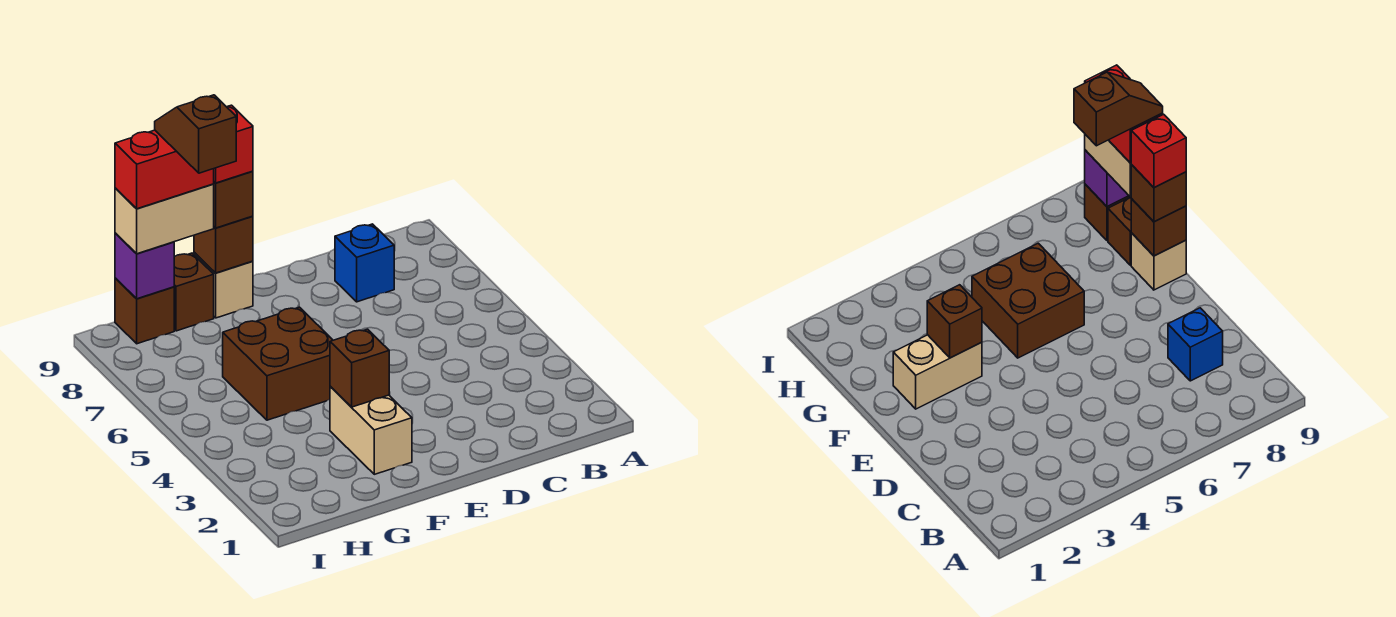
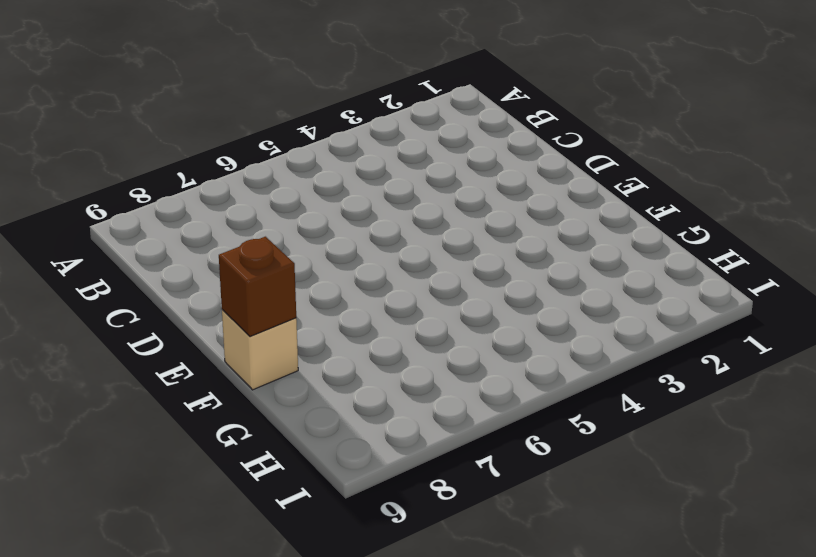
none -> blue brick C8 level 1
none -> tan brick F2:F3 level 1
none -> brown brick F5:G6 level 1

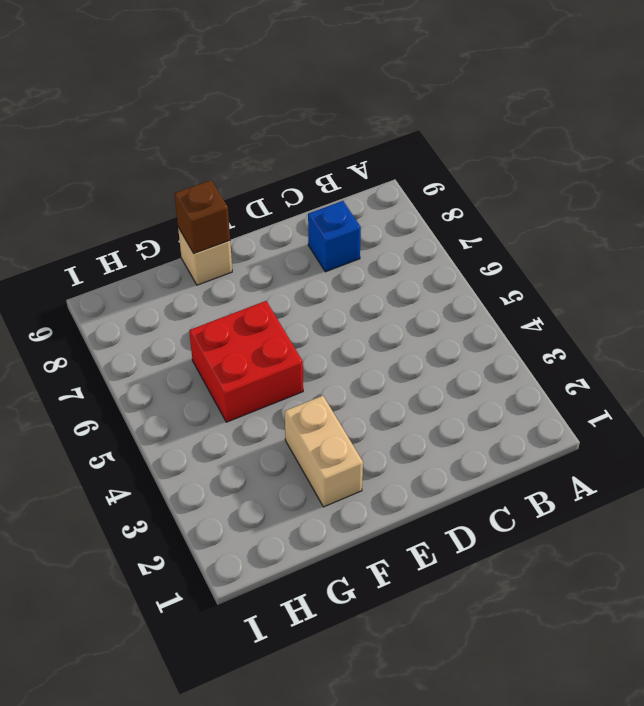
red brick F5:G6 level 1 -> brown brick F5:G6 level 1
none -> brown brick G9 level 1
none -> brown brick H9 level 1
none -> brown brick F3 level 2

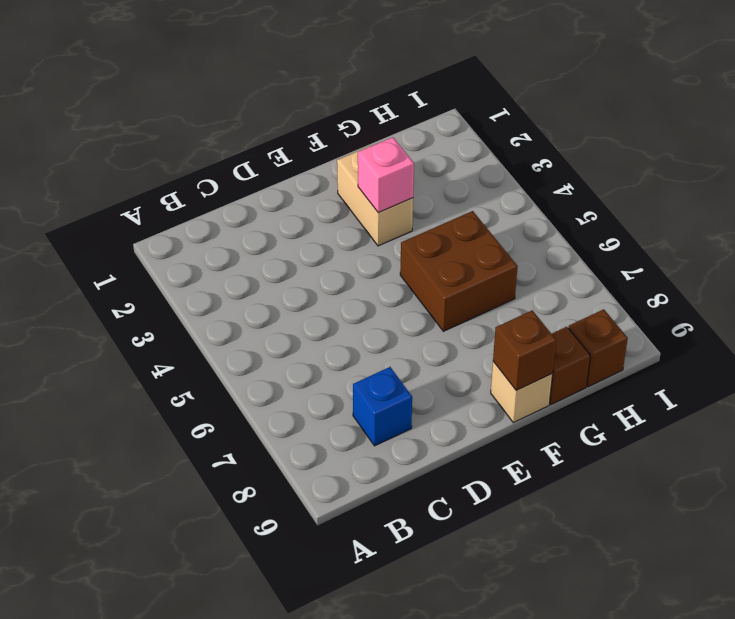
pink brick F3 level 2 -> brown brick F3 level 2
none -> purple brick H9 level 2
none -> brown brick F9 level 3
none -> tan brick G9:H9 level 3

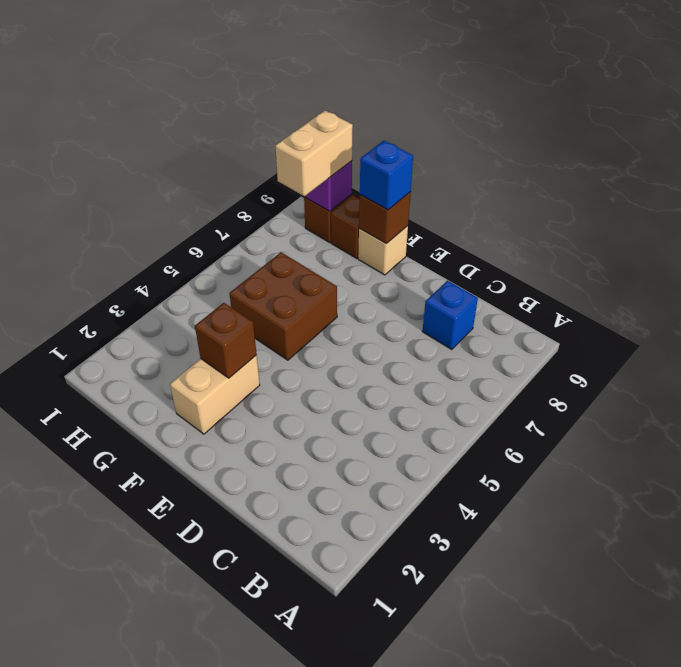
blue brick F9 level 3 -> brown brick F9 level 3
tan brick H8:H9 level 3 -> tan brick G9:H9 level 3
none -> red brick F9 level 4
none -> red brick G9:H9 level 4
none -> brown slope G8:G9 level 5 top 8

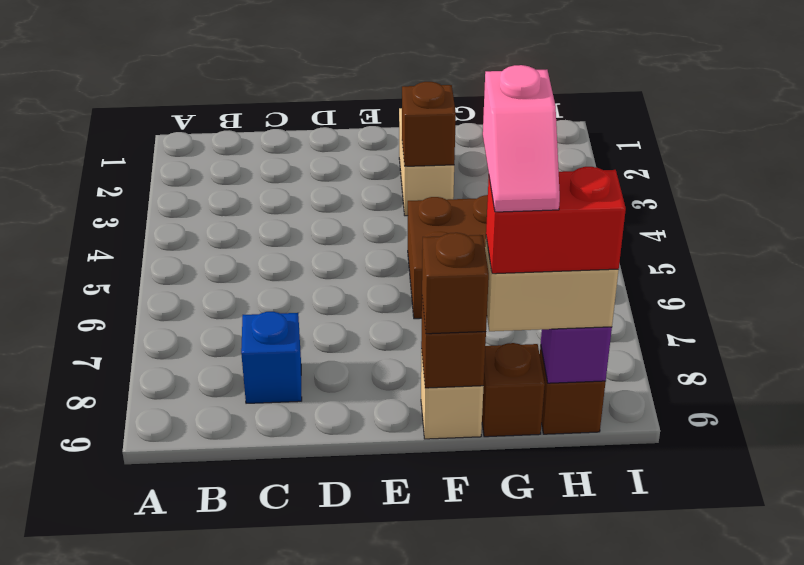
pink slope G8:G9 level 5 top 8 -> brown slope G8:G9 level 5 top 8
none -> red brick F9 level 4

